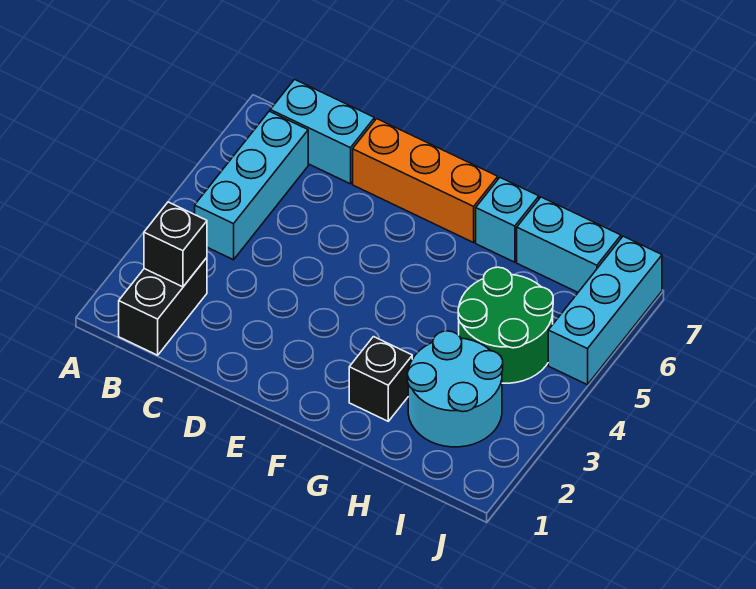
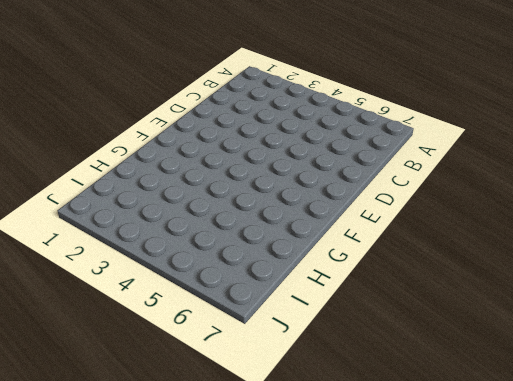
none -> black brick B1:B2 level 1
none -> cyan brick B4:B6 level 1

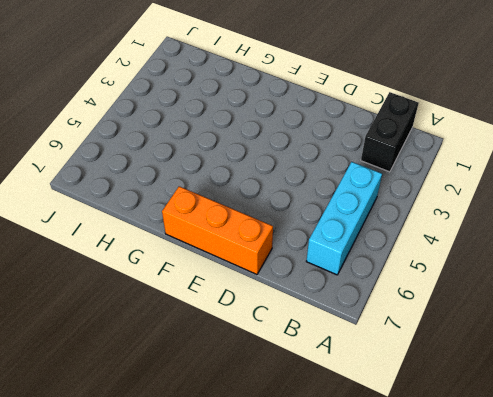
none -> cyan brick B7:C7 level 1
none -> black brick G2 level 1

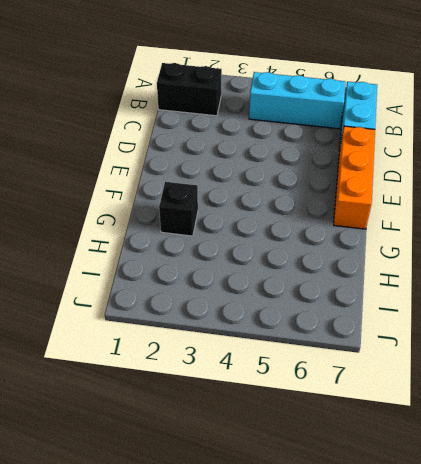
none -> cyan brick G7 level 1
none -> cyan round brick H2:I3 level 1

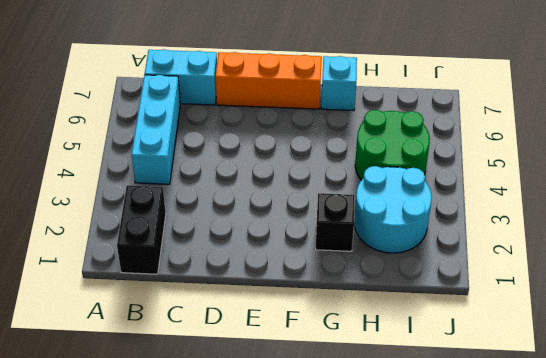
none -> cyan brick H7:I7 level 1
none -> cyan brick J5:J7 level 1

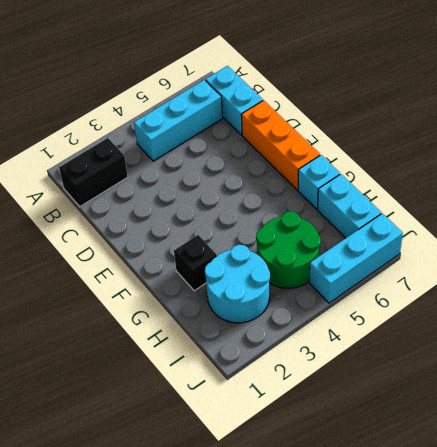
none -> black brick B2 level 2

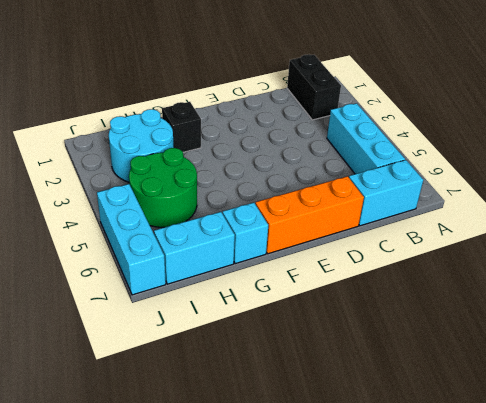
none -> black brick B2 level 2

